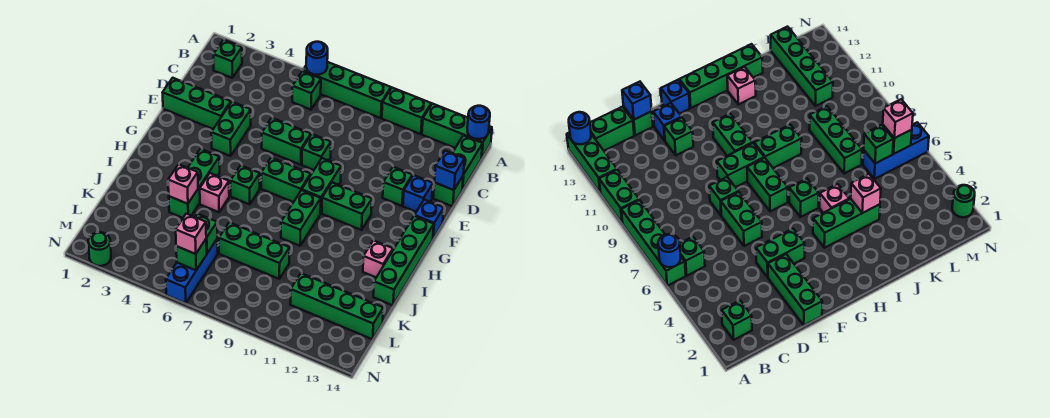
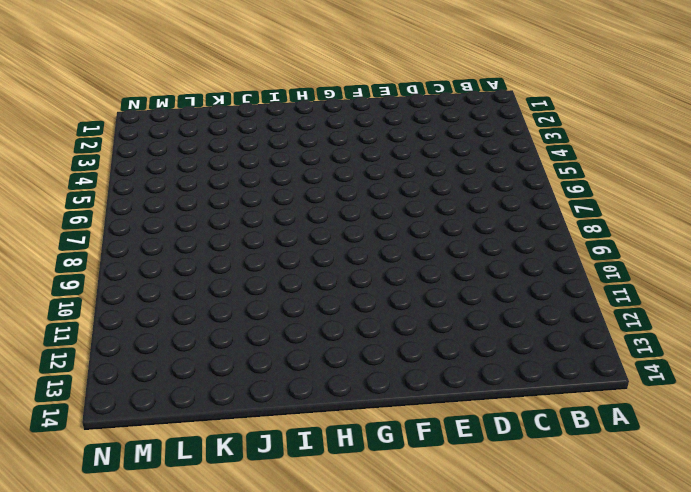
none -> green brick A6:A9 level 1
none -> green brick A10:A11 level 1
none -> green brick A12:A14 level 1
none -> green brick B2 level 1

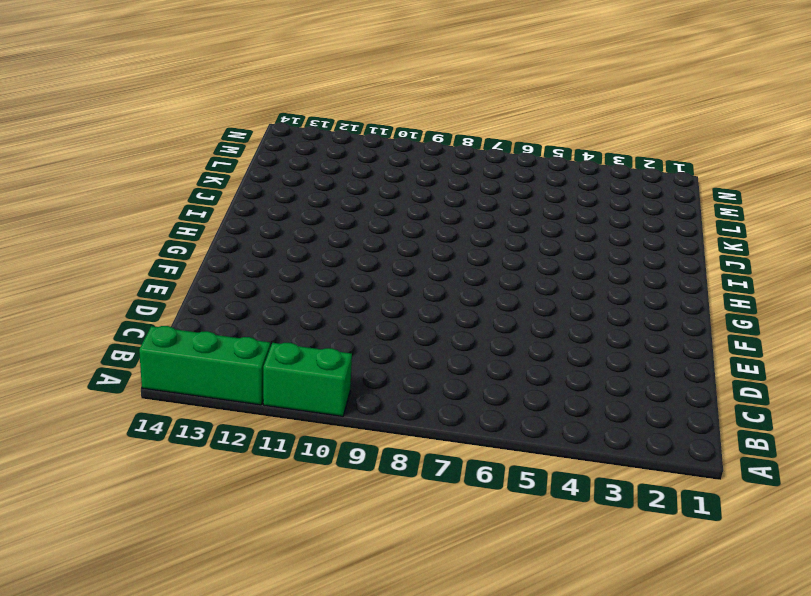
none -> green brick A6:A9 level 1
none -> green brick B2 level 1
none -> green brick B6 level 1
none -> green brick B14:C14 level 1

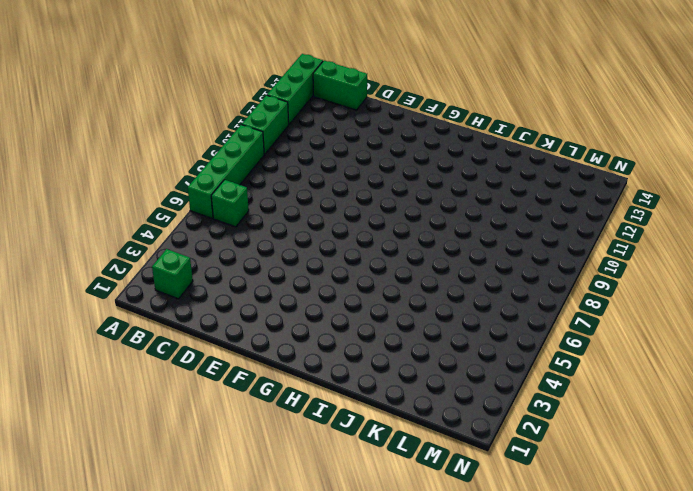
none -> green brick D14 level 1
none -> green brick E1:E3 level 1
none -> green brick E4:F4 level 1
none -> green brick E6:E7 level 1

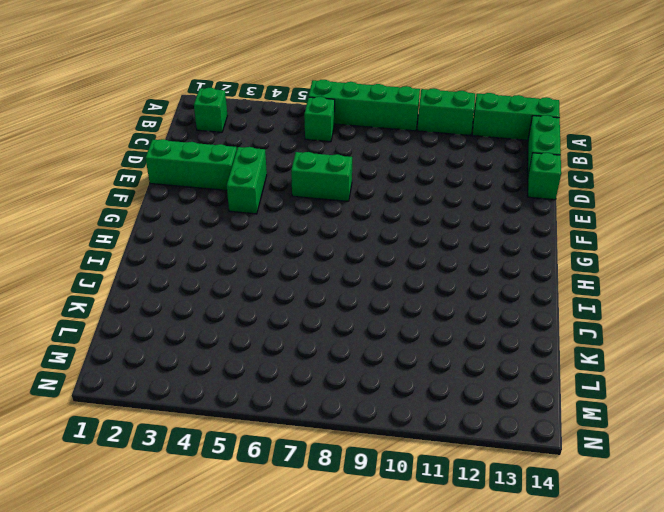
none -> green brick E8 level 1
none -> green brick E12 level 1
none -> blue brick E13 level 1
none -> green brick F9:G9 level 1

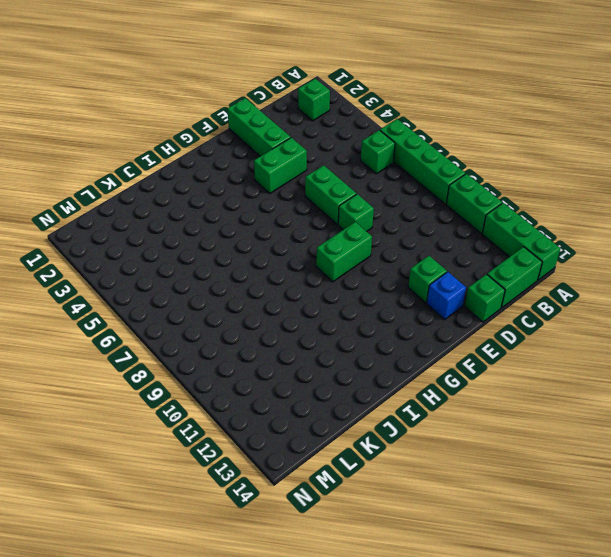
none -> blue brick F14 level 1
none -> green brick G7:G8 level 1
none -> green brick G10:G11 level 1
none -> green brick G14:J14 level 1

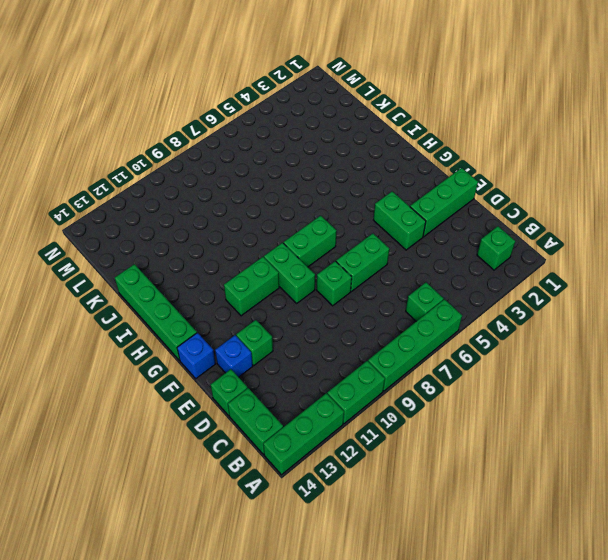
none -> green brick H4:J4 level 1
none -> green brick H6 level 1
none -> green brick H9:I9 level 1
none -> pink brick I5 level 1

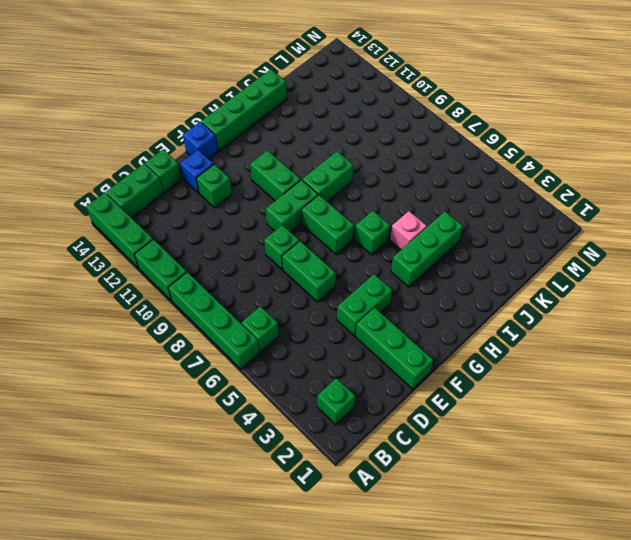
none -> pink brick I13 level 1
none -> green brick K7:K9 level 1
none -> blue brick L6:N6 level 1
none -> green brick L11:L14 level 1

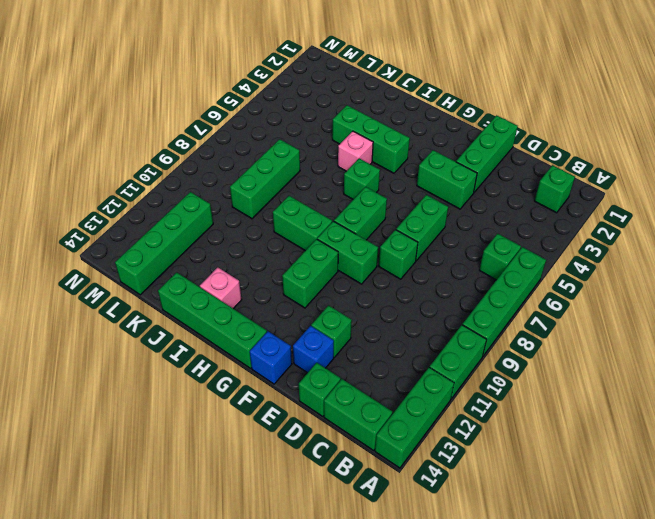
none -> blue brick L6:N6 level 1
none -> green round brick N2 level 1
none -> blue round brick A6 level 2
none -> blue round brick A14 level 2

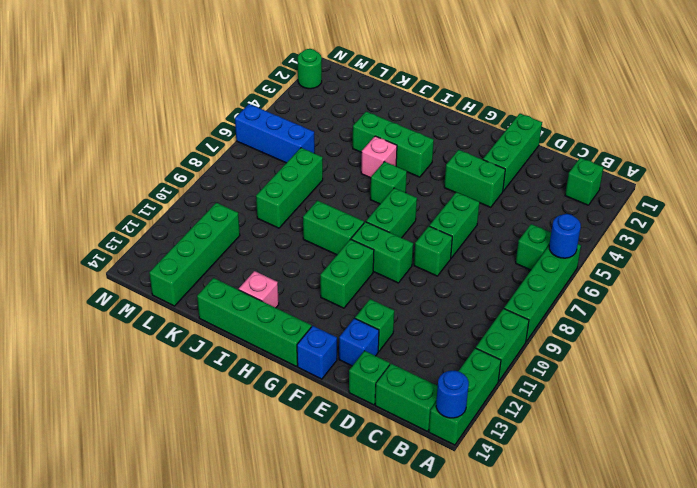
none -> blue brick D14 level 2
none -> pink brick J4 level 2
none -> green brick L6 level 2
none -> green brick M6 level 2

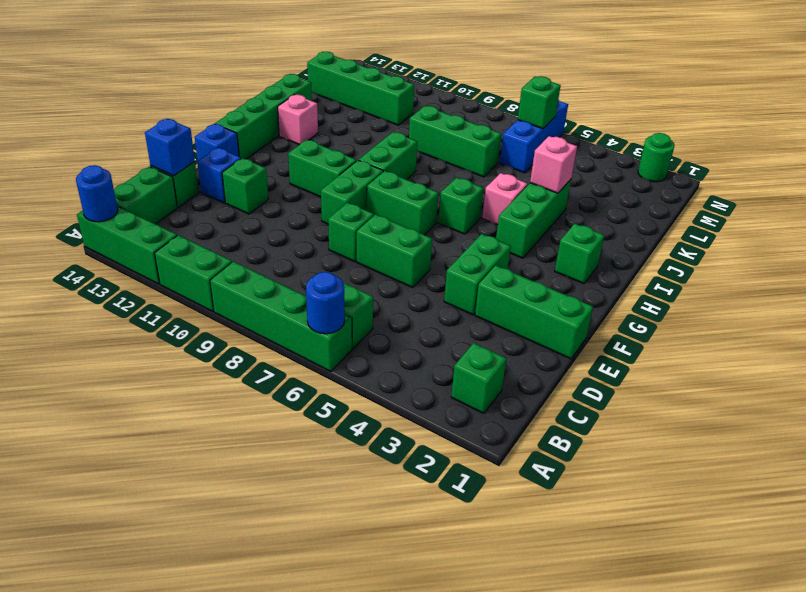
green brick H2 level 1 -> green brick L6 level 2
none -> pink brick M6 level 3

